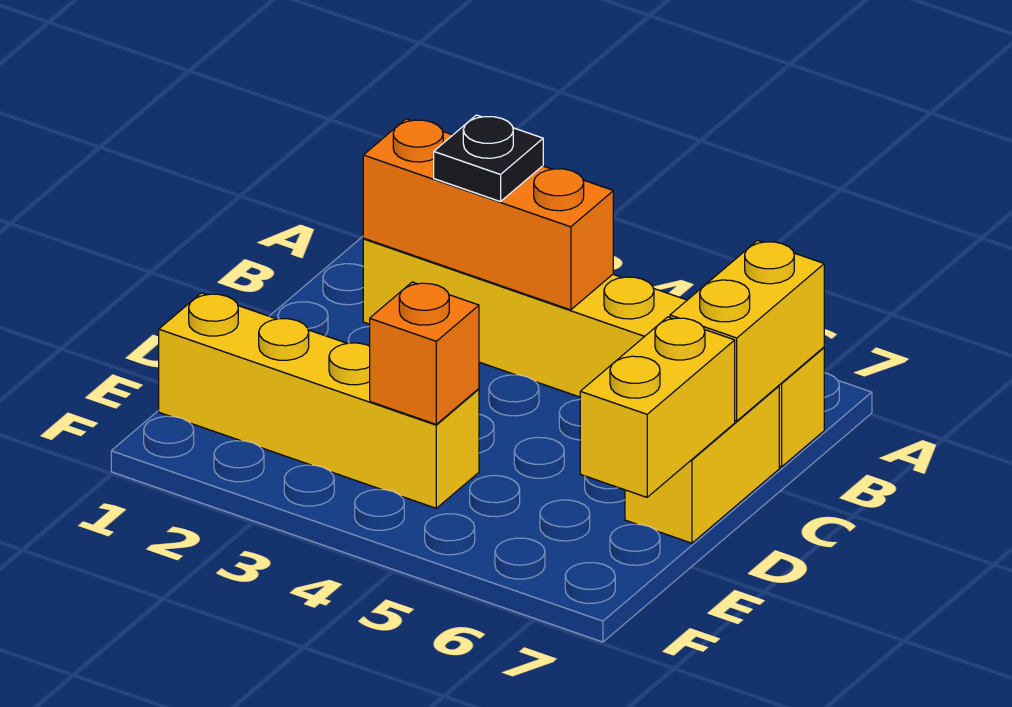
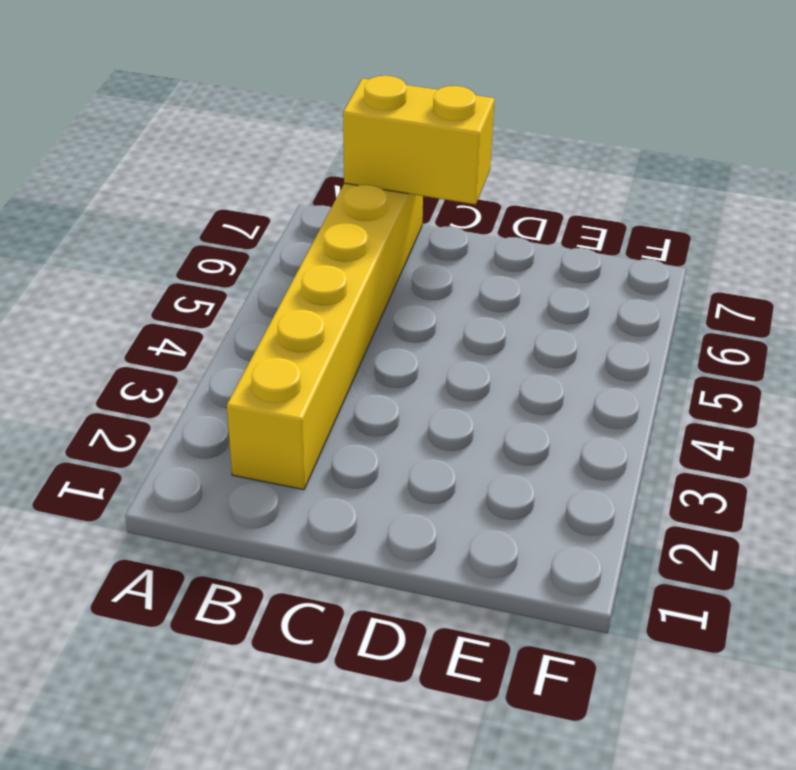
none -> yellow brick C7:D7 level 1
none -> yellow brick E1:E4 level 1

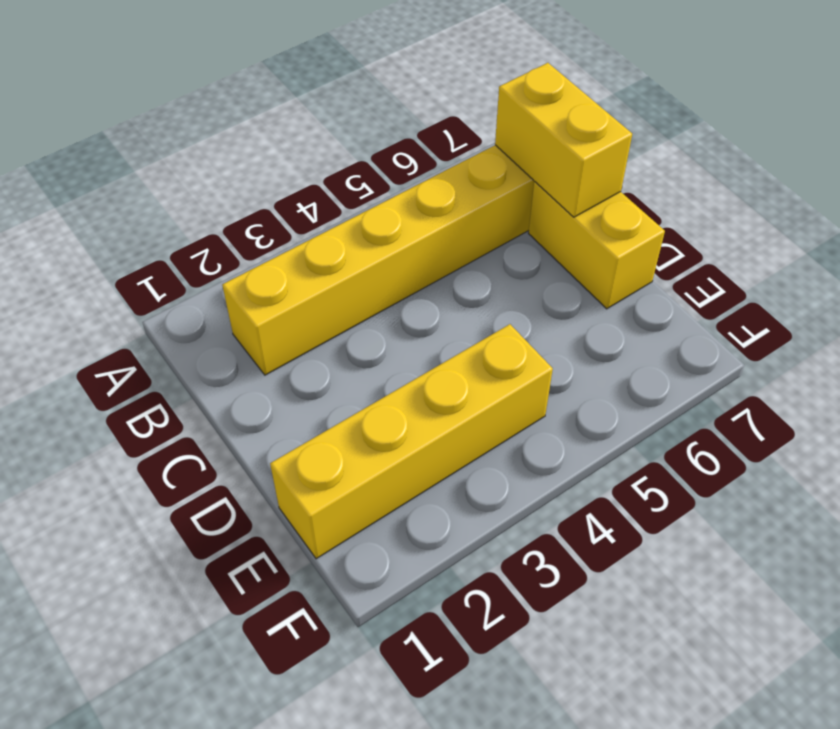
none -> orange brick B2:B4 level 2
none -> yellow brick D7:E7 level 2

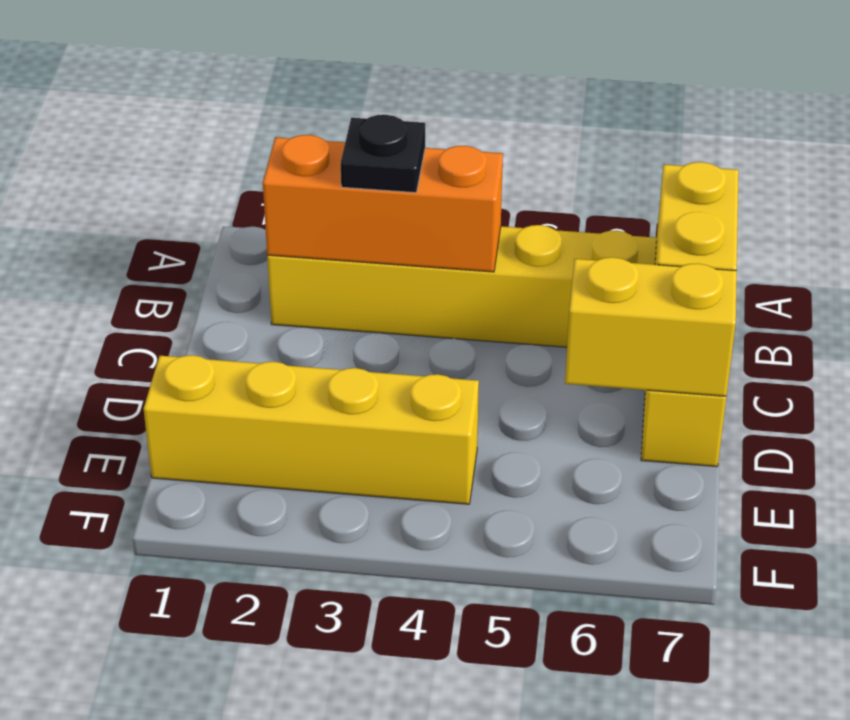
yellow brick D6:D7 level 2 -> yellow brick D7:E7 level 2
none -> orange brick E4 level 2

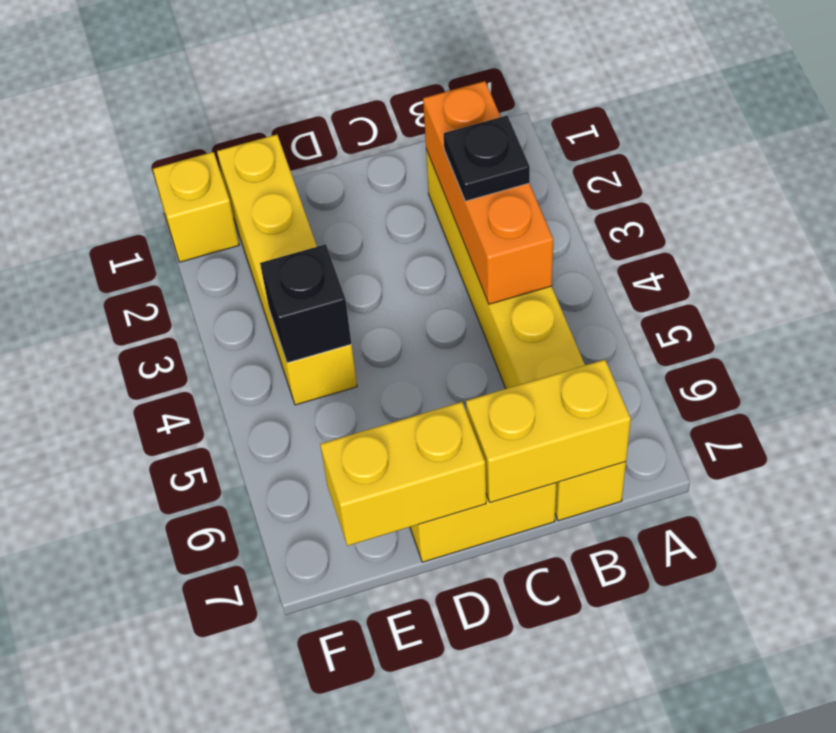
black brick E4 level 2 -> orange brick E4 level 2
yellow brick F1 level 1 -> none

